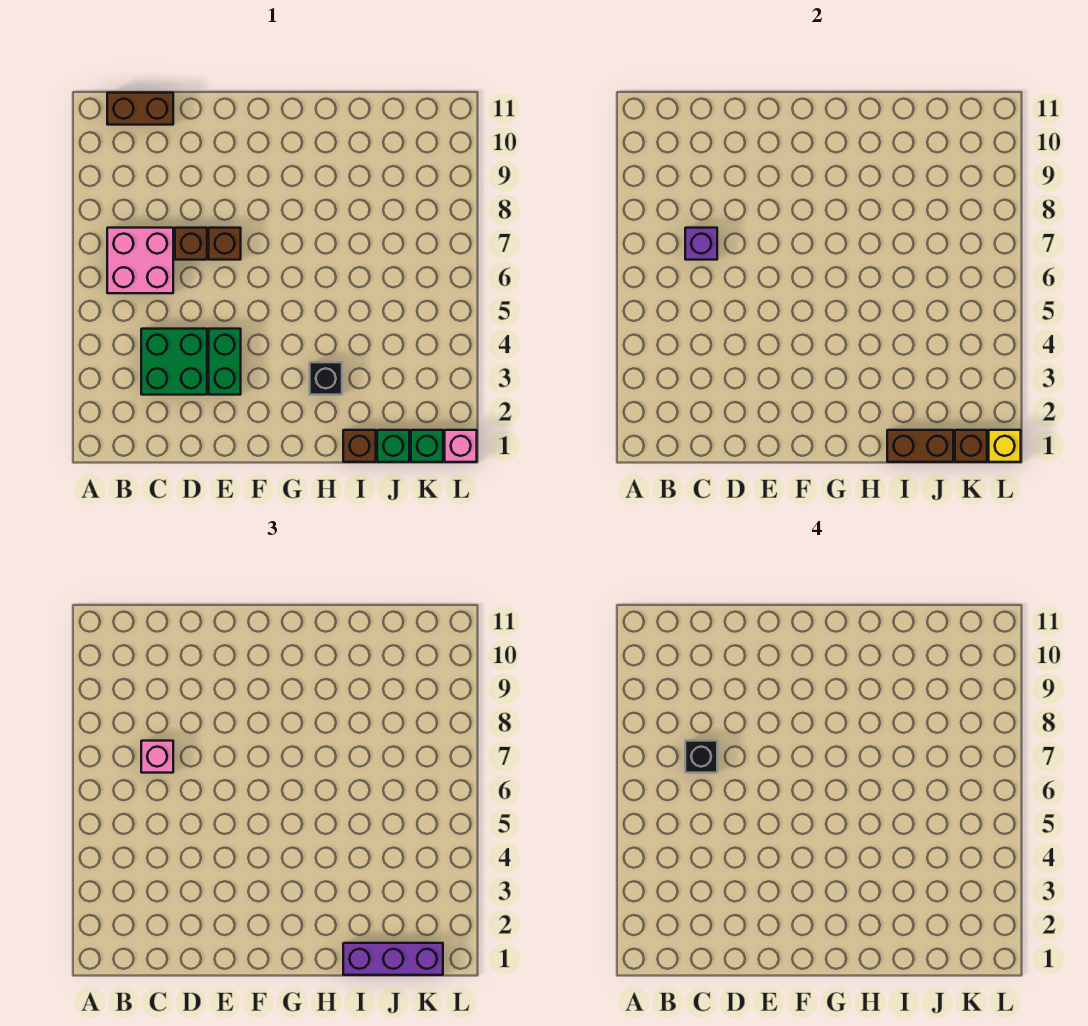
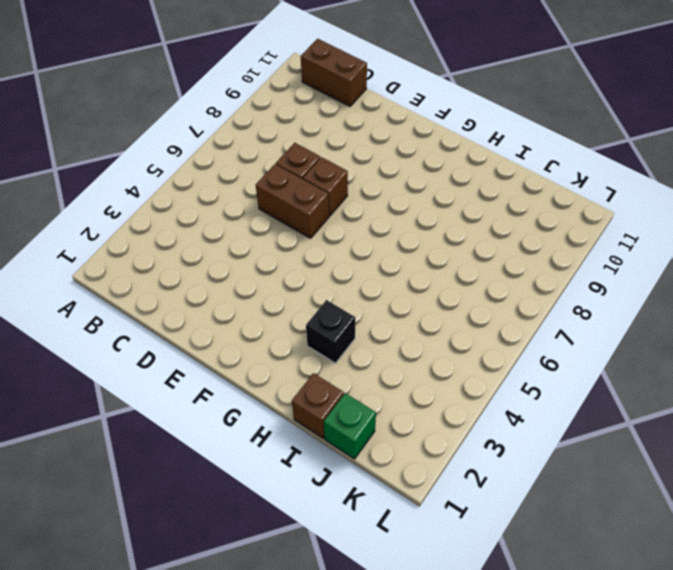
brown brick D6:E6 level 1 -> brown brick I1:J1 level 2
none -> pink brick B6:C7 level 1
none -> green brick C3:D4 level 1
none -> green brick E3:E4 level 1

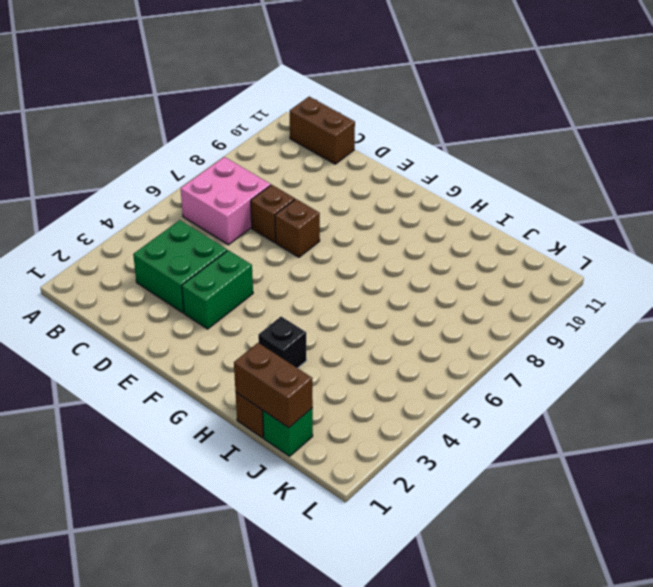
none -> green brick K1 level 1
none -> pink brick L1 level 1
none -> purple brick C7 level 2

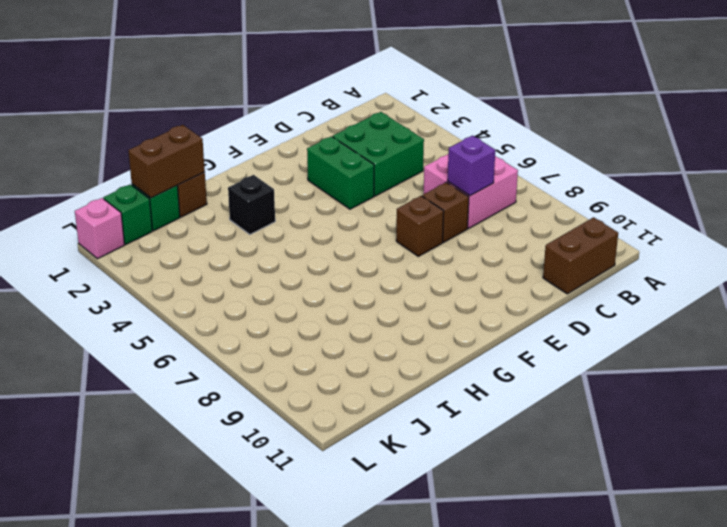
none -> brown brick K1 level 2
none -> yellow brick L1 level 2
none -> pink brick C7 level 3

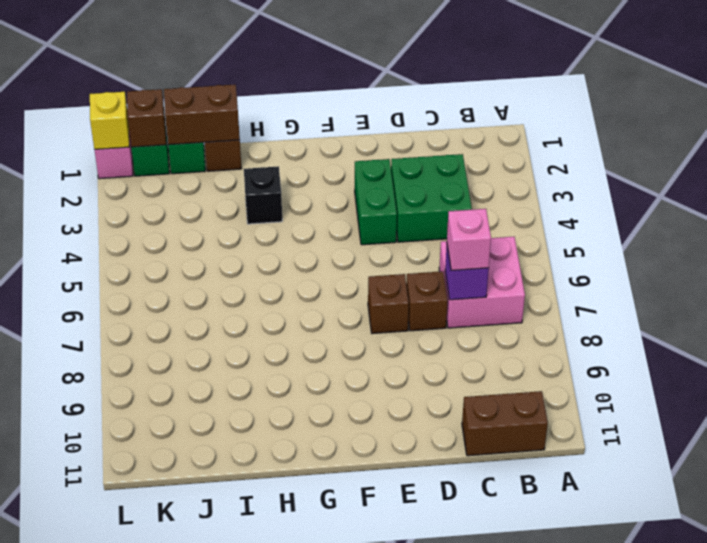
none -> purple brick I1:K1 level 3
none -> black brick C7 level 4

